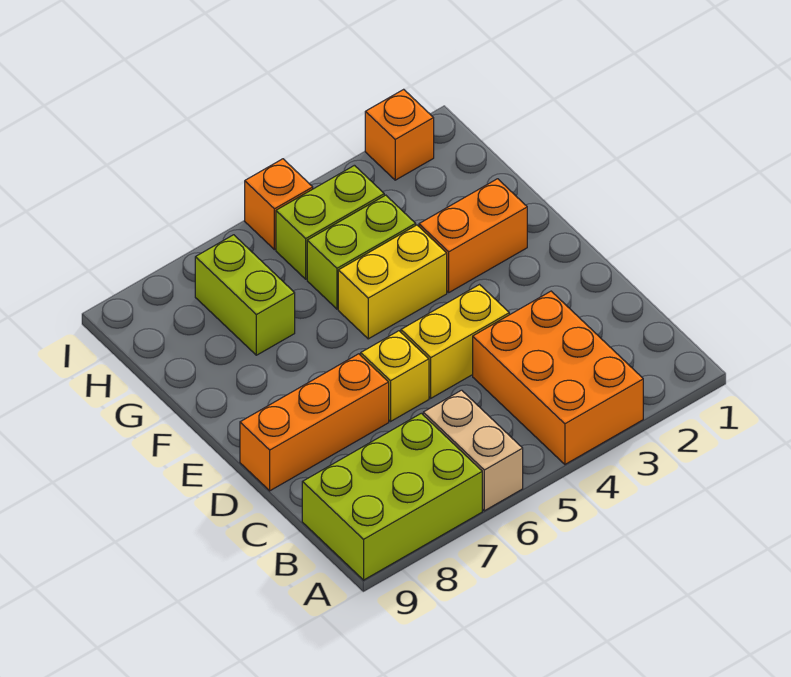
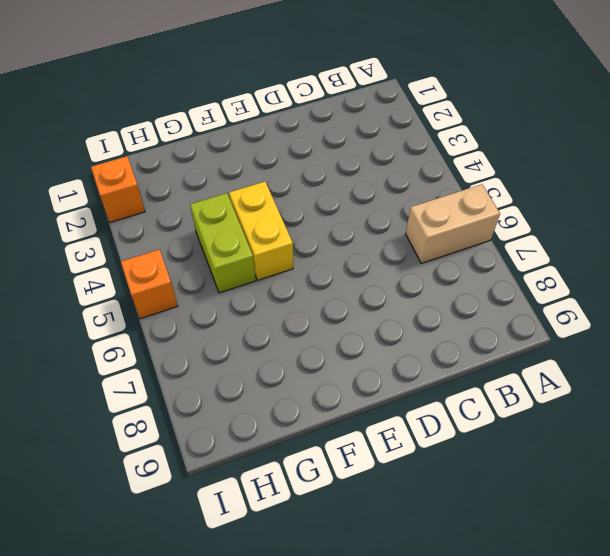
none -> orange brick A3:C4 level 1
none -> lime brick A7:B9 level 1
none -> yellow brick D4:D5 level 1

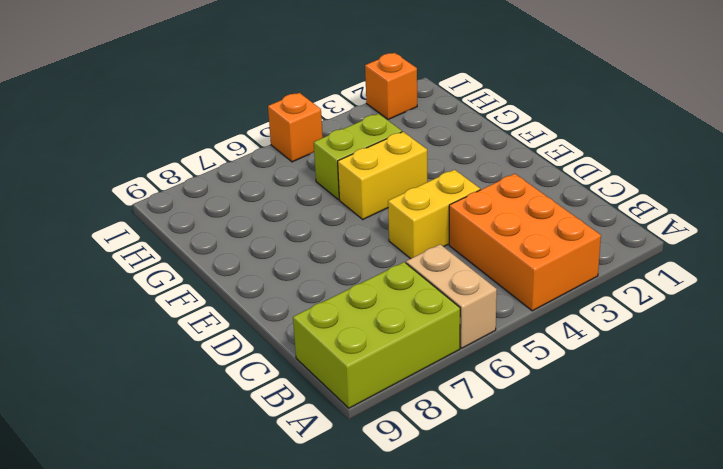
none -> yellow brick D6 level 1
none -> orange brick D7:D9 level 1
none -> orange brick F2:F3 level 1

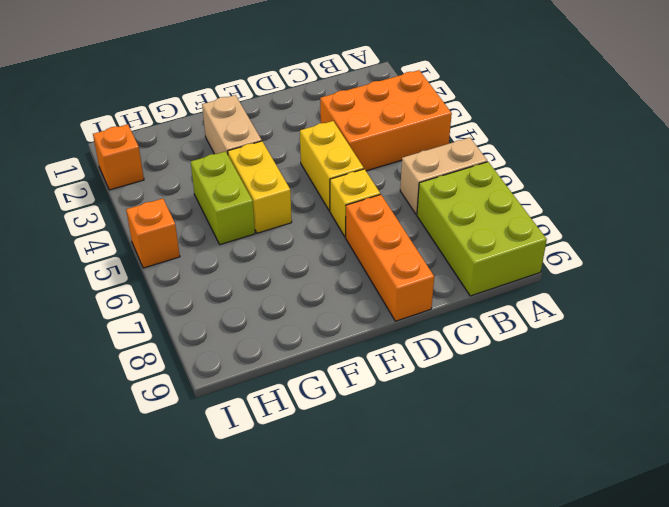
tan brick F2:F3 level 1 -> orange brick F2:F3 level 1
none -> lime brick G7:H7 level 1
none -> lime brick H4:H5 level 1

